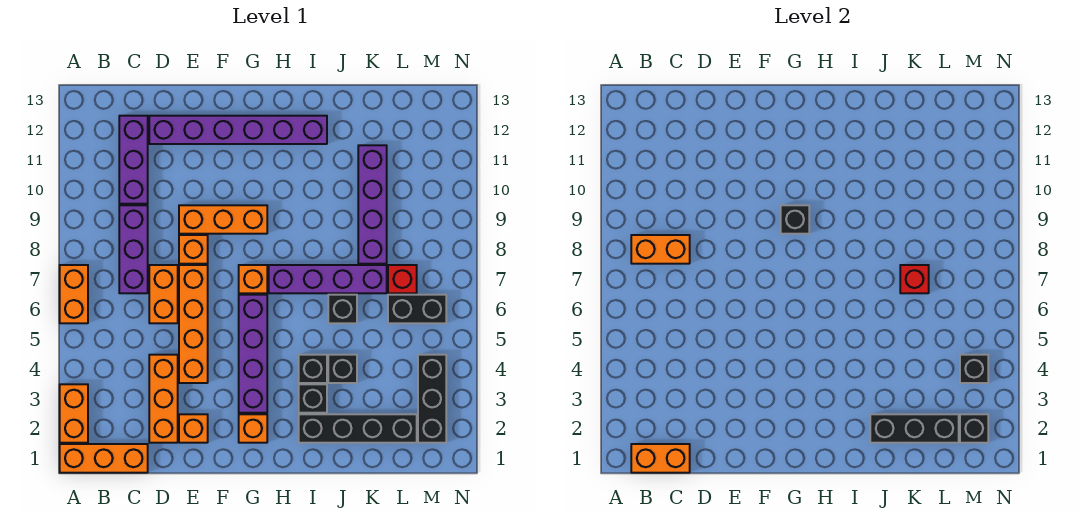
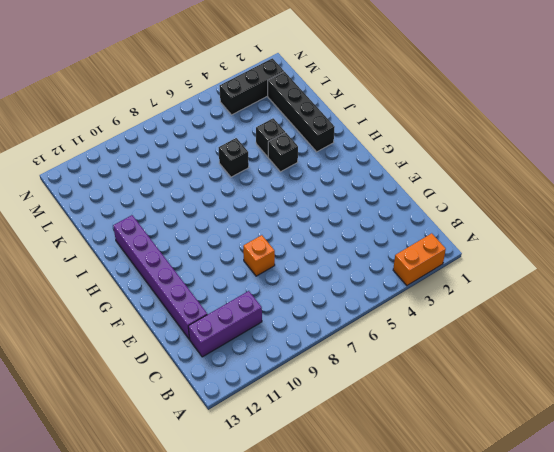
none -> orange brick A1:C1 level 1
none -> orange brick A6:A7 level 1
none -> purple brick C7:C9 level 1
none -> orange brick D2:D4 level 1

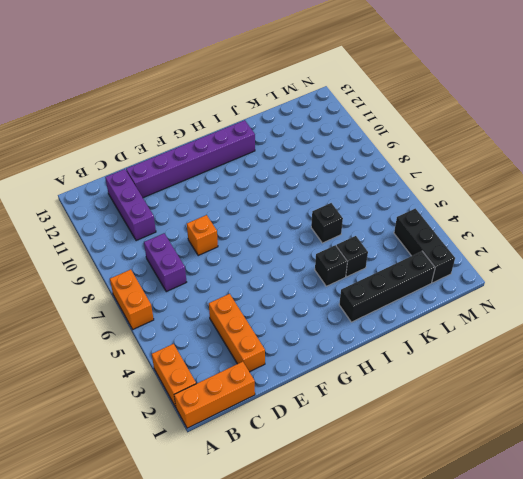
purple brick C7:C8 level 1 -> purple brick C7:C9 level 1
none -> orange brick D6:D7 level 1
none -> orange brick E2 level 1
none -> orange brick E4:E7 level 1
none -> orange brick E9:G9 level 1

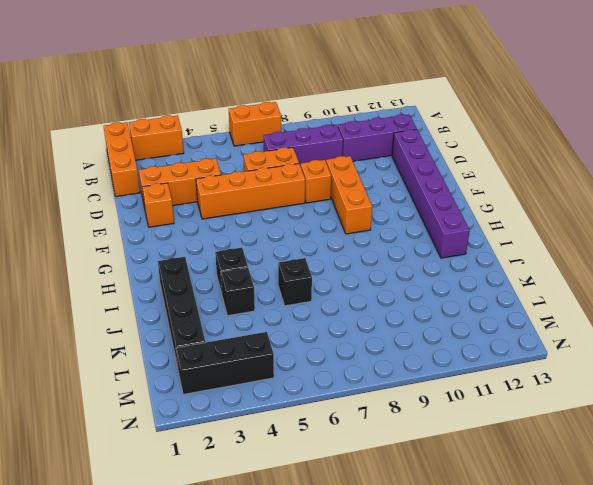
none -> orange brick G2 level 1
none -> purple brick G3:G6 level 1
none -> orange brick G7 level 1
none -> purple brick H7:K7 level 1

